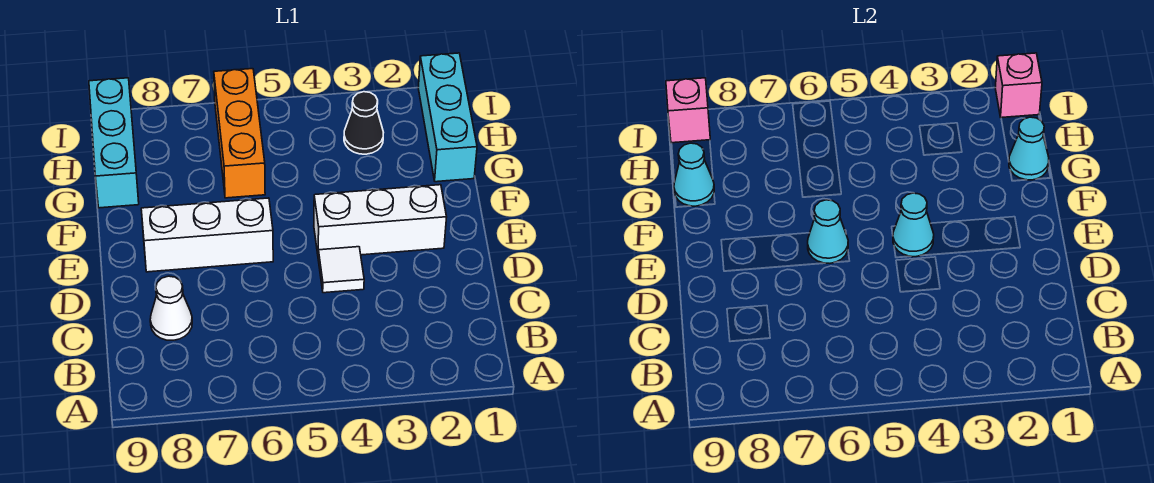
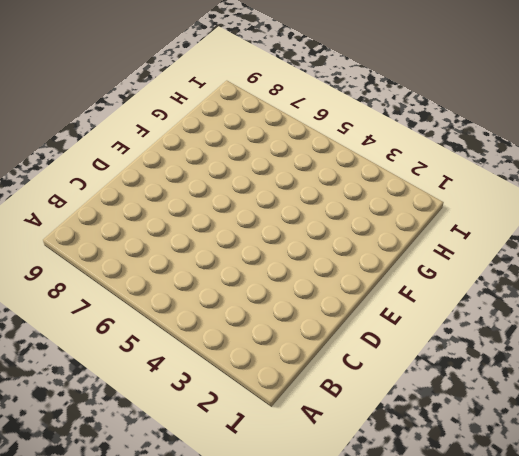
none -> white cone C8 level 1
none -> white tile D4 level 1
none -> white brick E2:E4 level 1

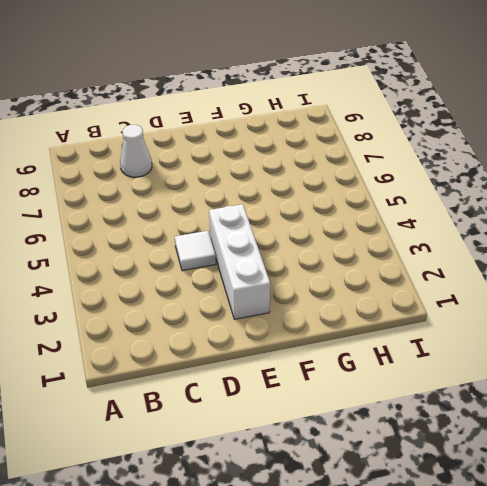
none -> white brick E6:E8 level 1
none -> cyan brick G1:I1 level 1
none -> orange brick G6:I6 level 1

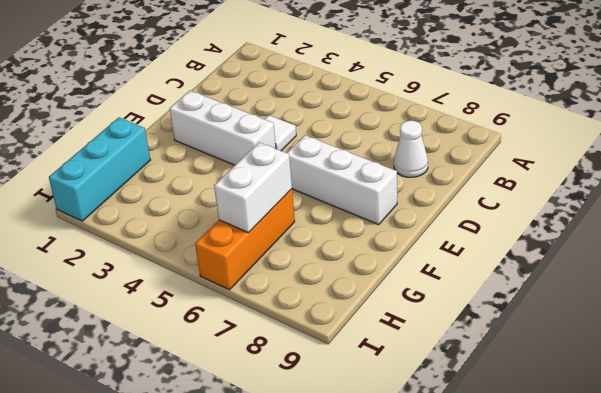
white brick G6:H6 level 2 -> none
none -> cyan brick G9:I9 level 1
none -> black cone H3 level 1
none -> cyan cone E4 level 2

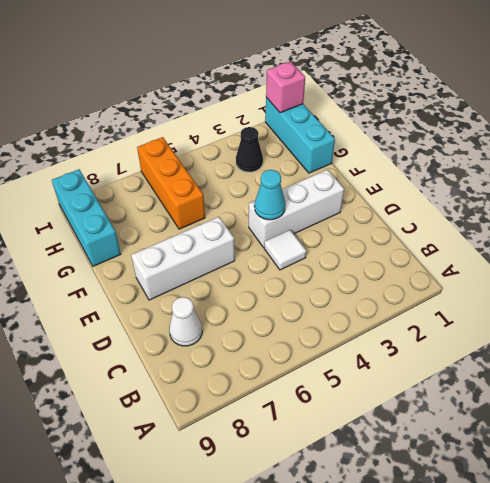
none -> cyan cone E6 level 2
none -> cyan cone G1 level 2
none -> cyan cone G9 level 2

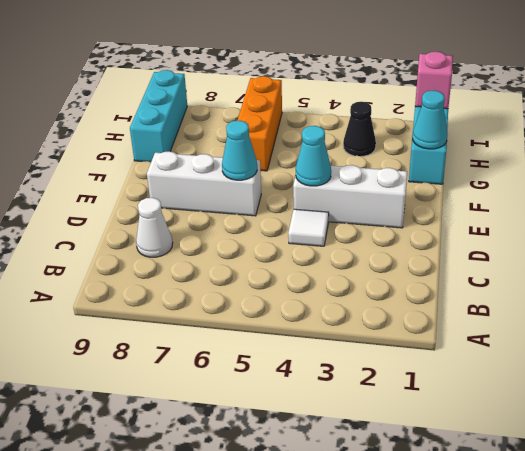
none -> cyan cone G9 level 2
none -> pink brick I9 level 2

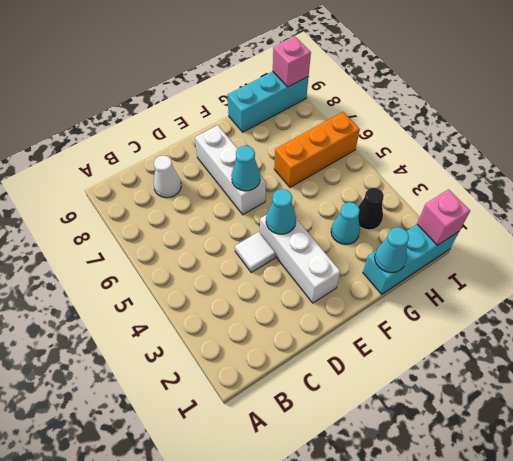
cyan cone G3 level 1 -> cyan cone G9 level 2

